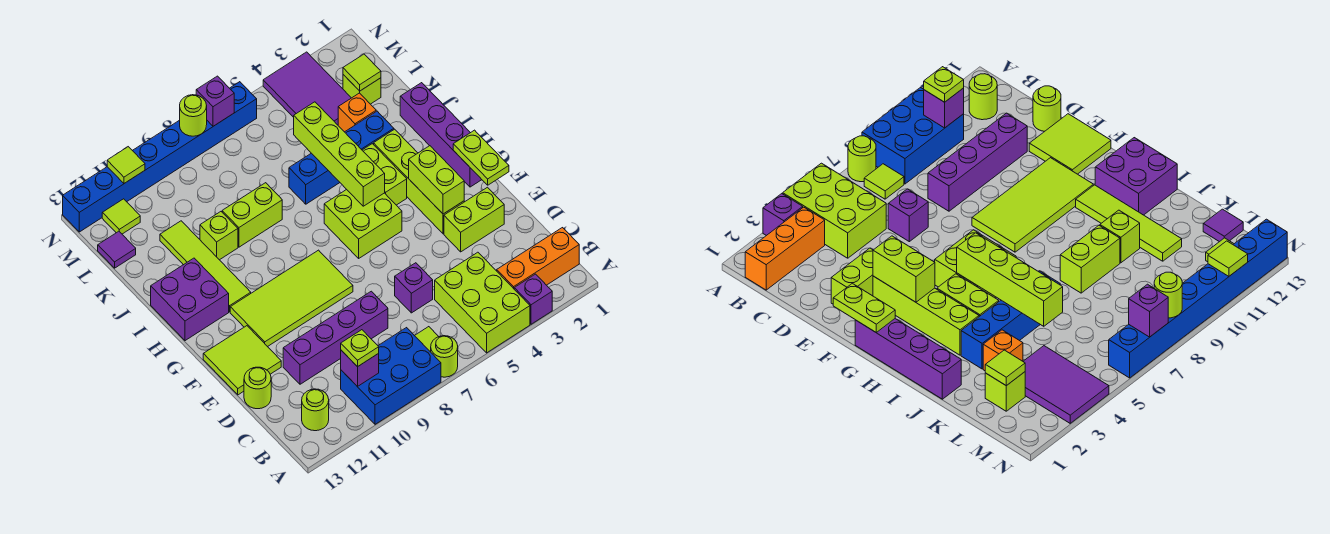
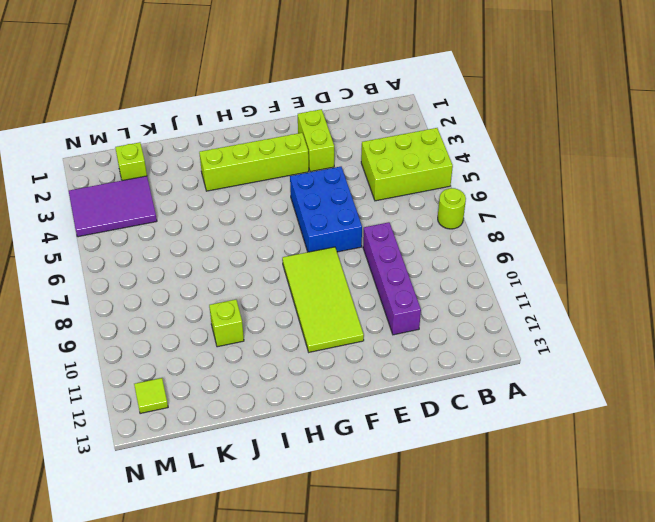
blue brick E5:F7 level 1 -> blue brick A8:B10 level 1
none -> purple brick A3 level 1
none -> orange brick B1:B3 level 1
none -> lime tile B7 level 1
none -> lime round brick B12 level 1

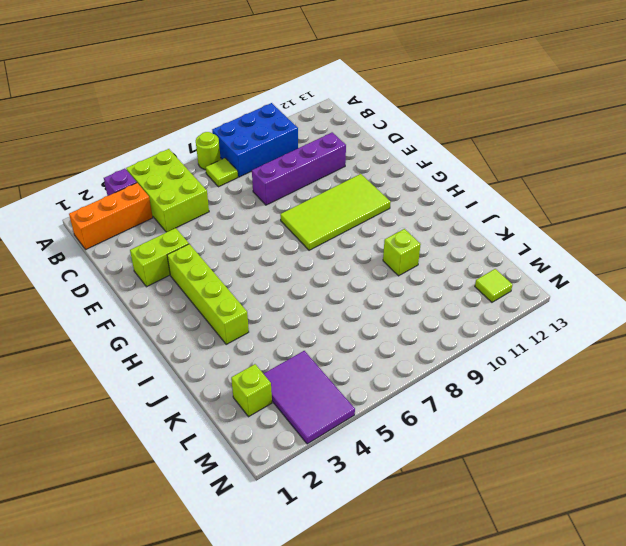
none -> lime round brick B12 level 1
none -> purple brick D6 level 1
none -> lime round brick D13 level 1
none -> lime tile E12:F13 level 1

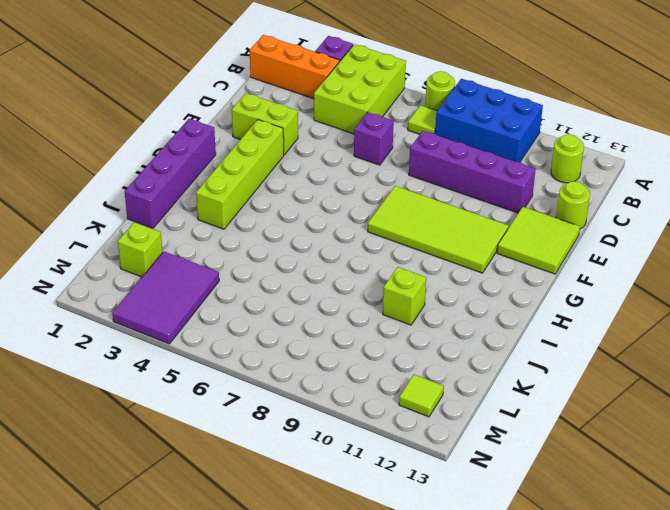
none -> lime brick G5:H6 level 1
none -> lime brick H4:I4 level 1
none -> lime tile H11:K11 level 1
none -> purple brick H12:I13 level 1

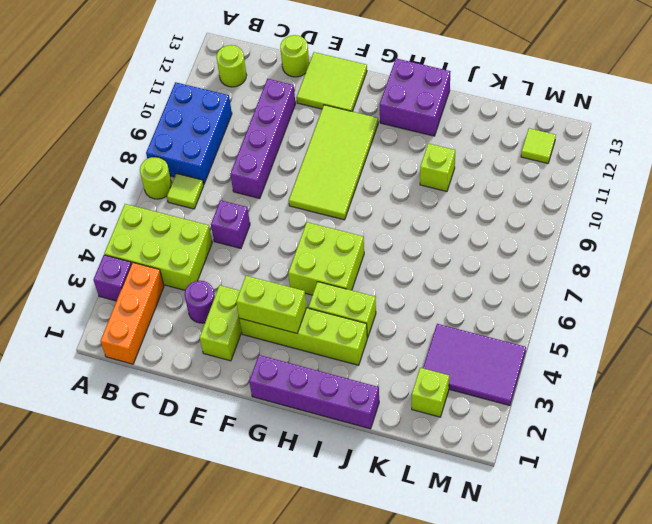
purple round brick D3 level 1 -> none
none -> lime tile H11:K11 level 1
none -> blue brick J3:J6 level 1
none -> lime brick J8:J9 level 1
none -> orange brick K3 level 1

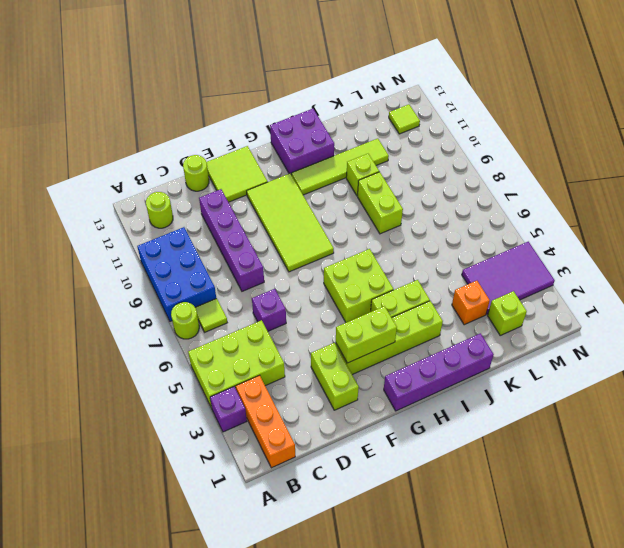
none -> blue brick J3:J6 level 1
none -> purple tile L13 level 1
none -> blue brick N6:N13 level 1
none -> purple brick B10 level 2

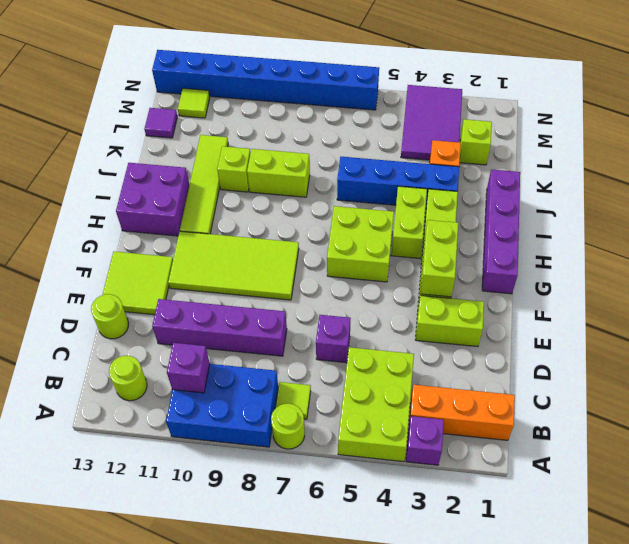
none -> lime plate F1:G1 level 2
none -> lime brick H5:K5 level 2
none -> lime tile L2 level 2
none -> purple brick N7 level 2

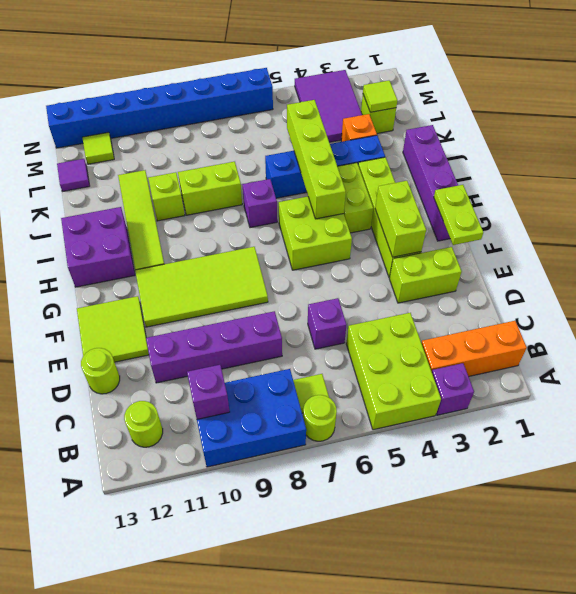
purple brick I7 level 1 -> purple brick N7 level 2
none -> lime round brick N8 level 2
none -> lime tile N11 level 2
none -> lime plate B10 level 3

